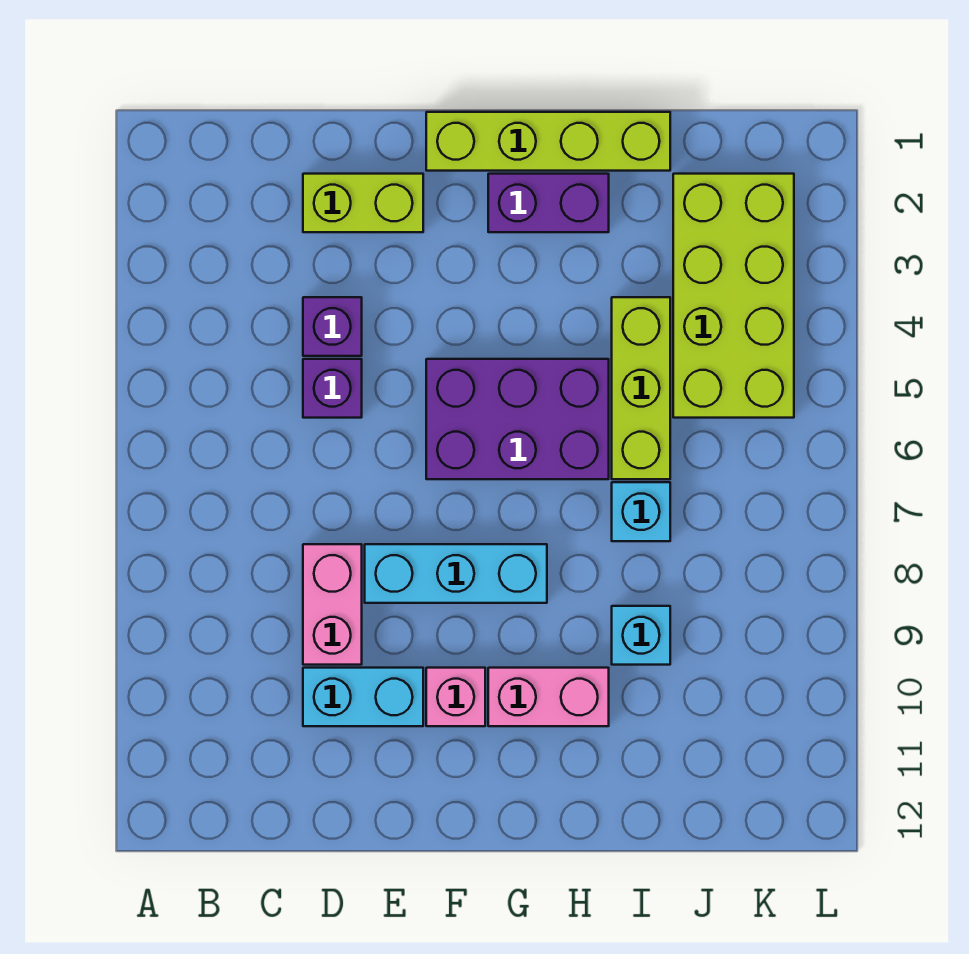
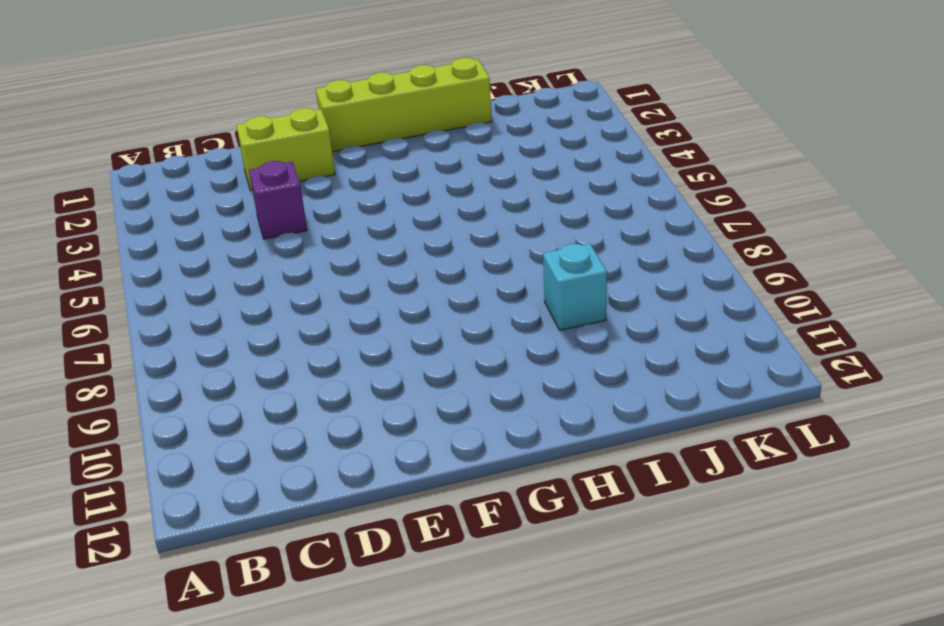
none -> purple brick D5 level 1
none -> pink brick D8:D9 level 1
none -> cyan brick D10:E10 level 1

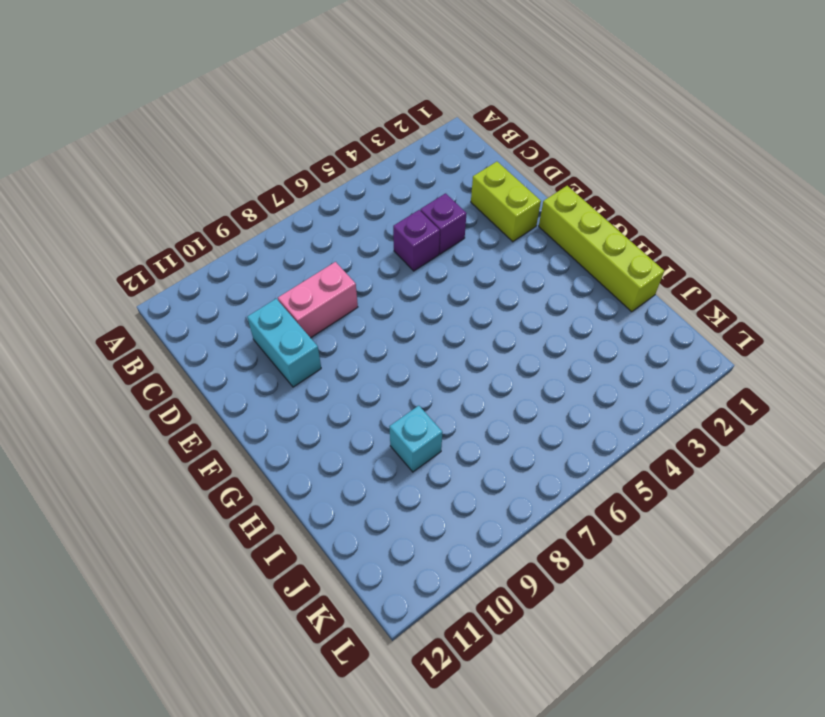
none -> cyan brick E8:G8 level 1
none -> purple brick F5:H6 level 1
none -> pink brick F10 level 1

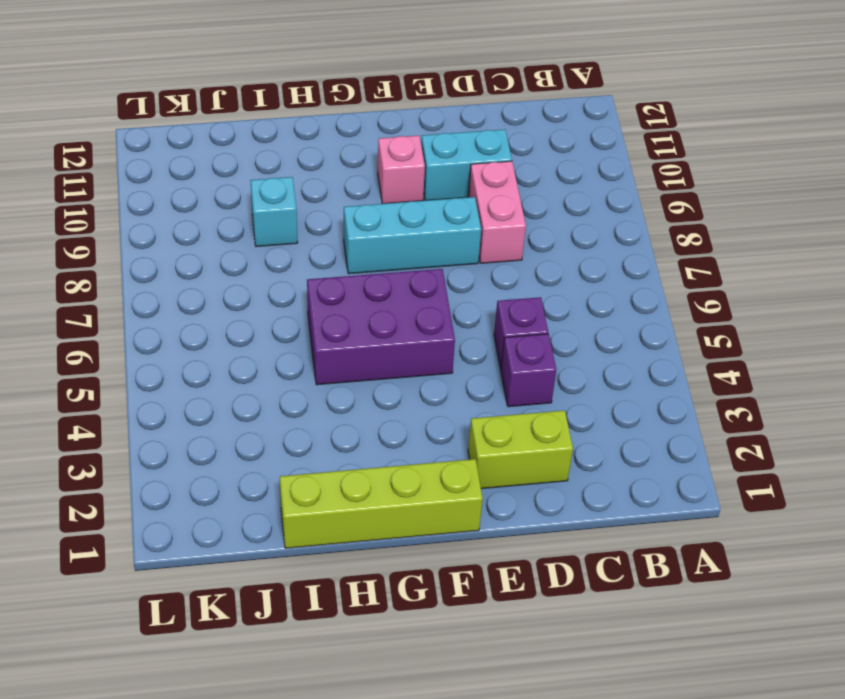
none -> purple brick G2:H2 level 1
none -> pink brick G10:H10 level 1
none -> lime brick I4:I6 level 1

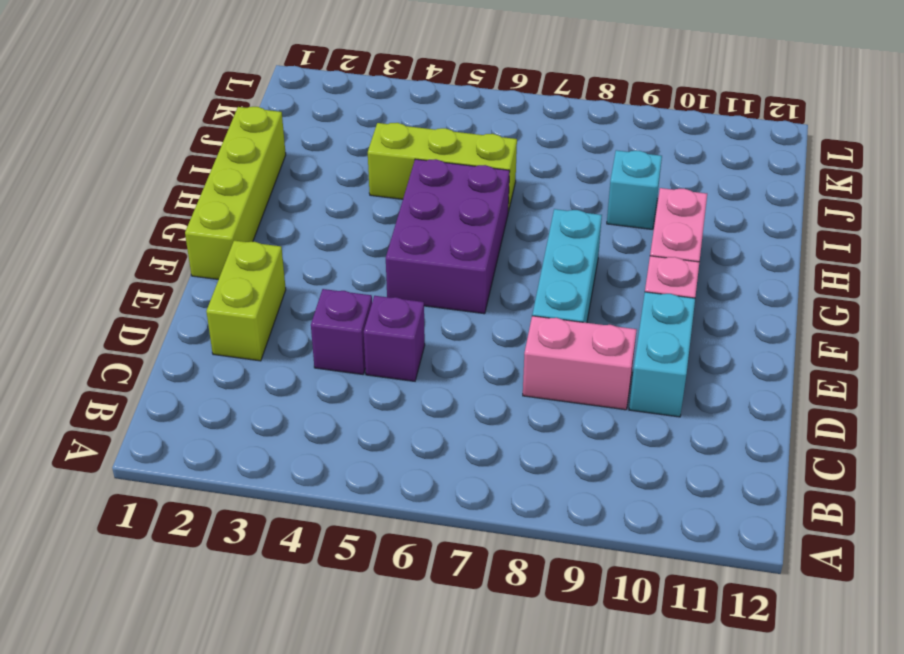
none -> purple brick G2:H2 level 1
none -> cyan brick I7 level 1
none -> lime brick J2:K5 level 1

